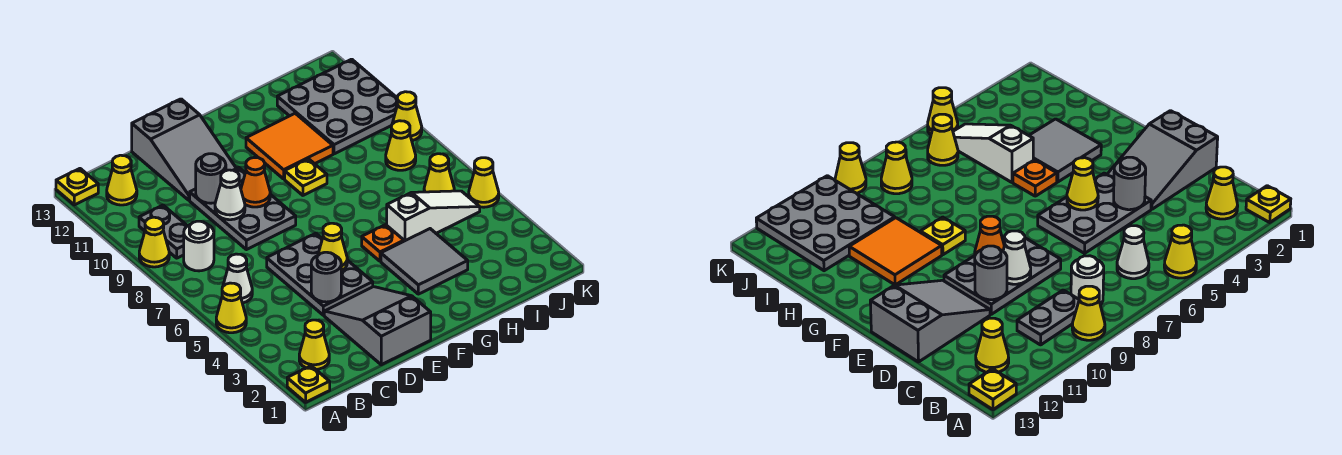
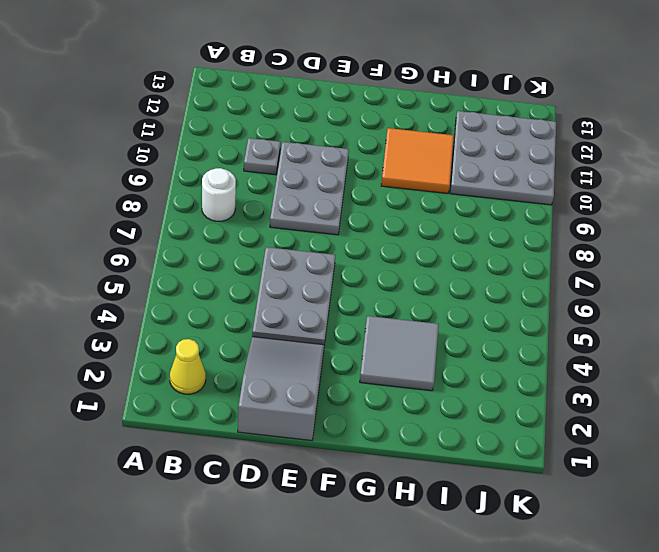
grey plate C10 level 1 -> none
none -> yellow plate A1 level 1
none -> yellow cone A5 level 1
none -> yellow cone A9 level 1

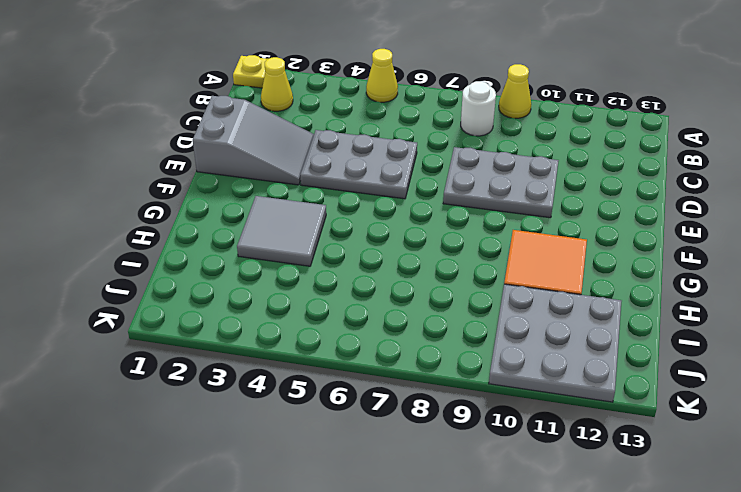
none -> yellow plate A13 level 1
none -> white cone B6 level 1
none -> grey plate B9:B10 level 1

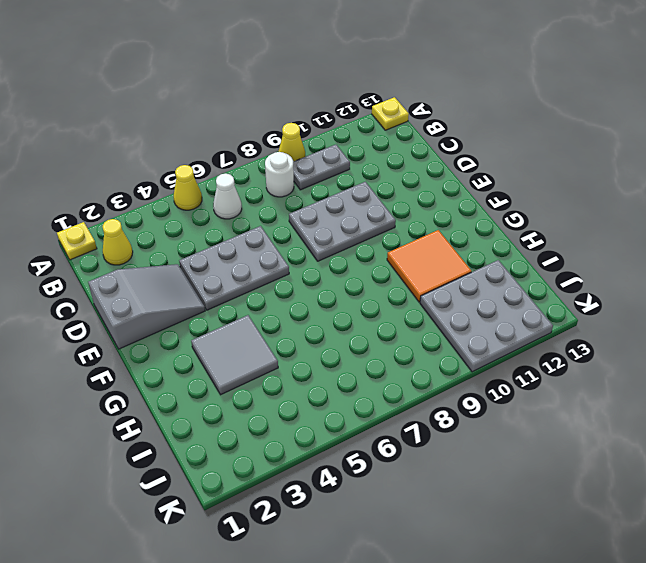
none -> yellow cone B12 level 1
none -> grey slope D11:E13 level 1 top 13
none -> orange plate G5 level 1

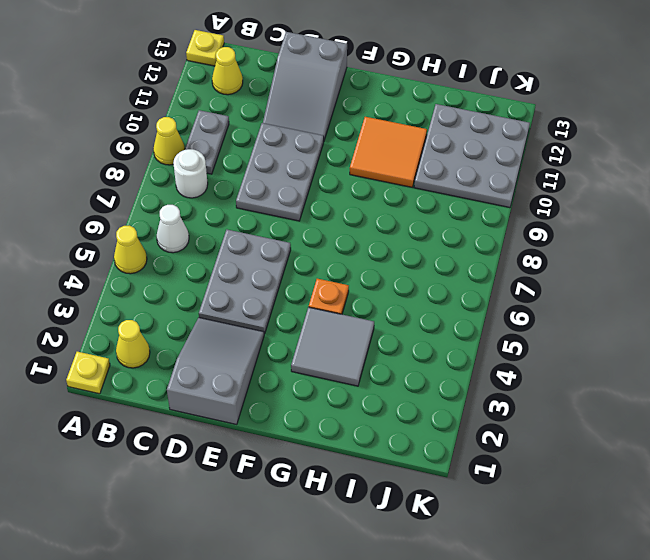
none -> yellow plate G9 level 1
none -> white slope H5:J5 level 1 top H
none -> yellow cone J6 level 1

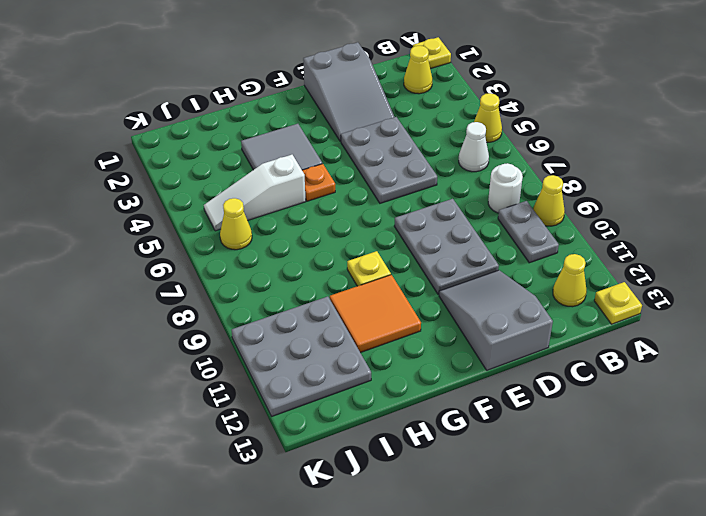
none -> yellow cone J8 level 1
none -> yellow cone K5 level 1
none -> yellow cone K9 level 1

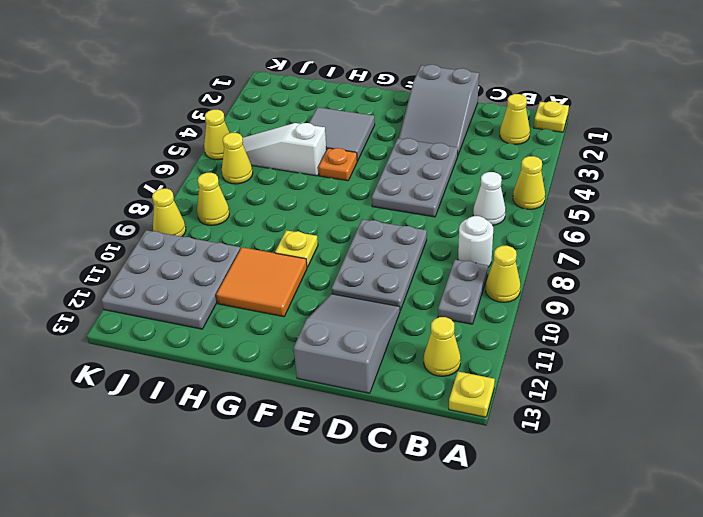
none -> grey round brick D4 level 2
none -> white cone D9 level 2
none -> grey round brick D10 level 2

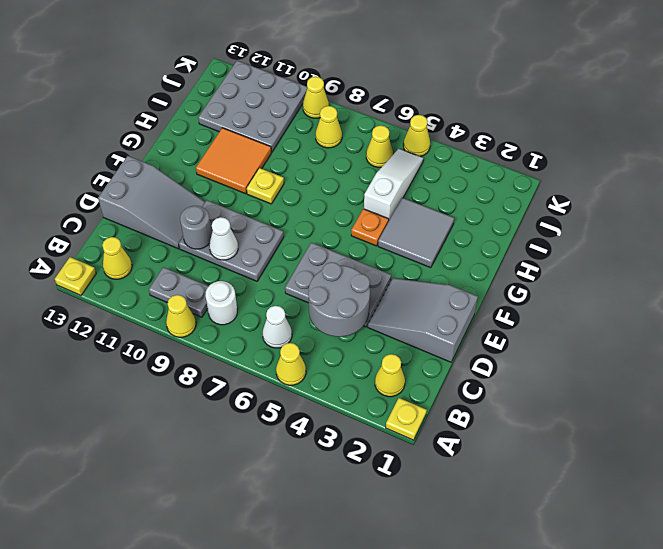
grey round brick C4:D5 level 2 -> grey round brick D4 level 2
none -> yellow cone E5 level 2
none -> orange cone E9 level 2

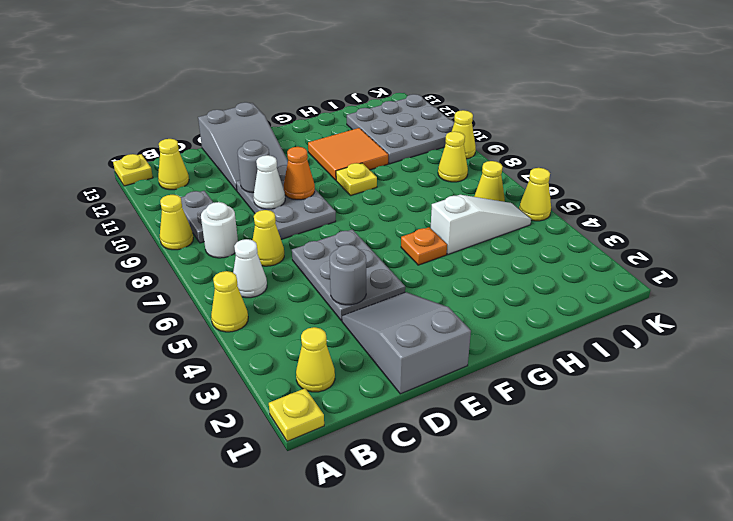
yellow cone C7 level 1 -> yellow cone E5 level 2
none -> grey tile G3:H4 level 1

